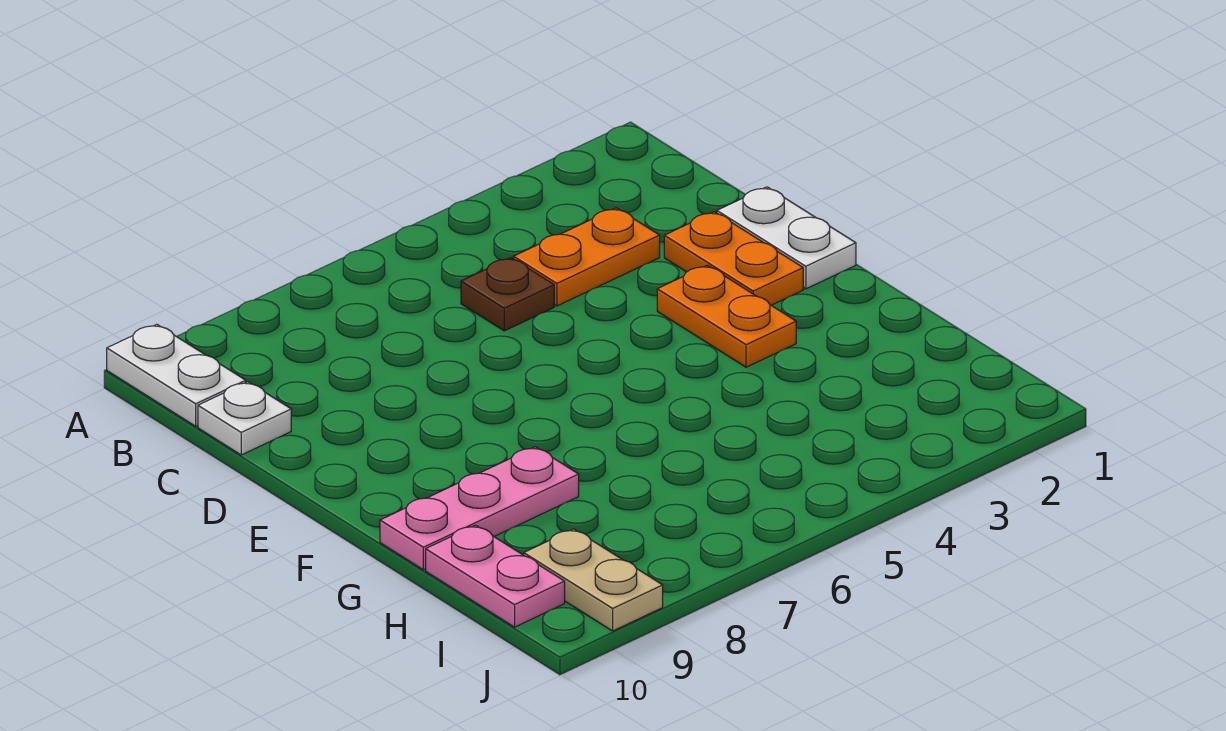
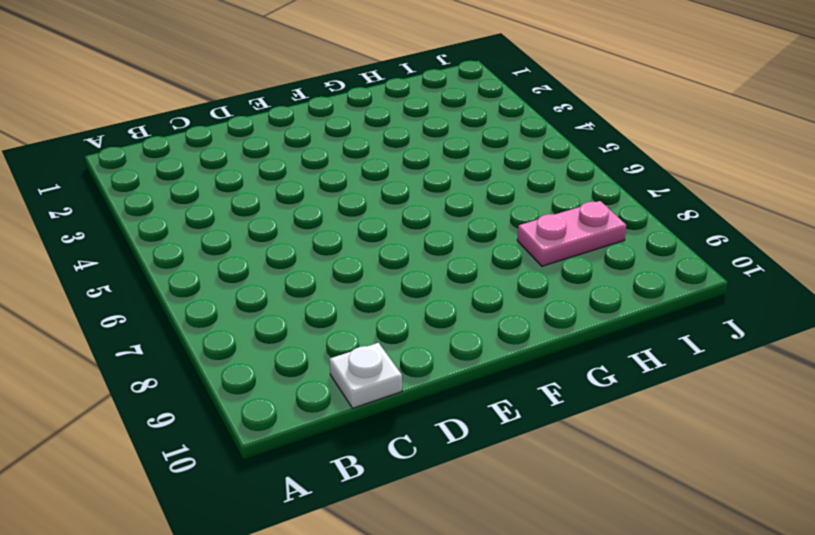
pink plate H8:I8 level 1 -> pink plate H10:I10 level 1
none -> white plate A10:B10 level 1
none -> orange plate C3:C4 level 1

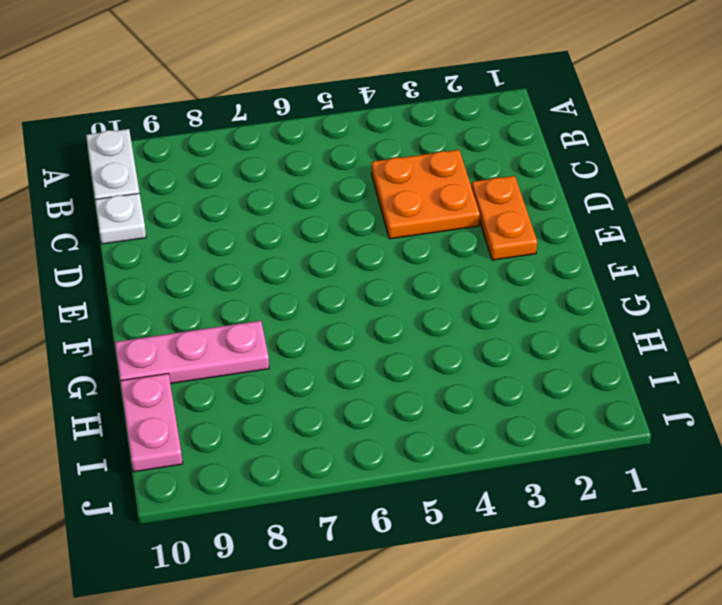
orange plate C3:D4 level 1 -> orange plate C3:C4 level 1
none -> brown plate C5 level 1
none -> white plate D1:E1 level 1

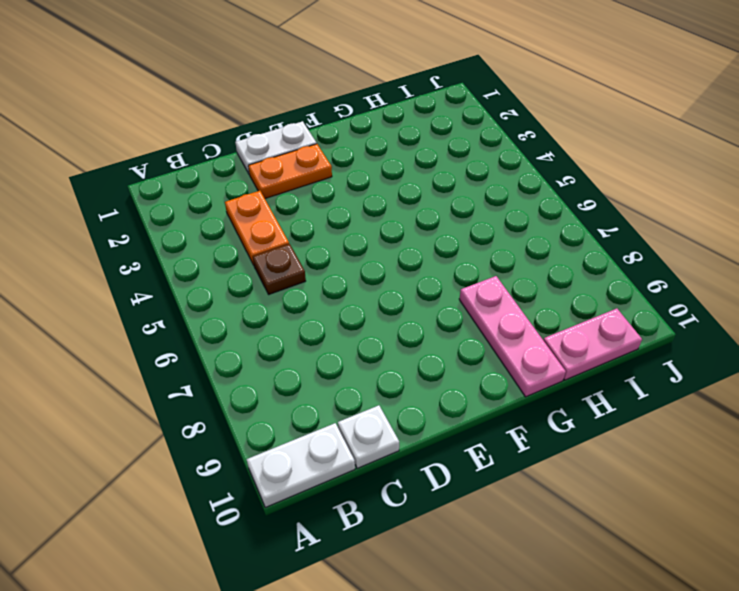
none -> orange plate E3:F3 level 1
none -> tan plate I9:J9 level 1

